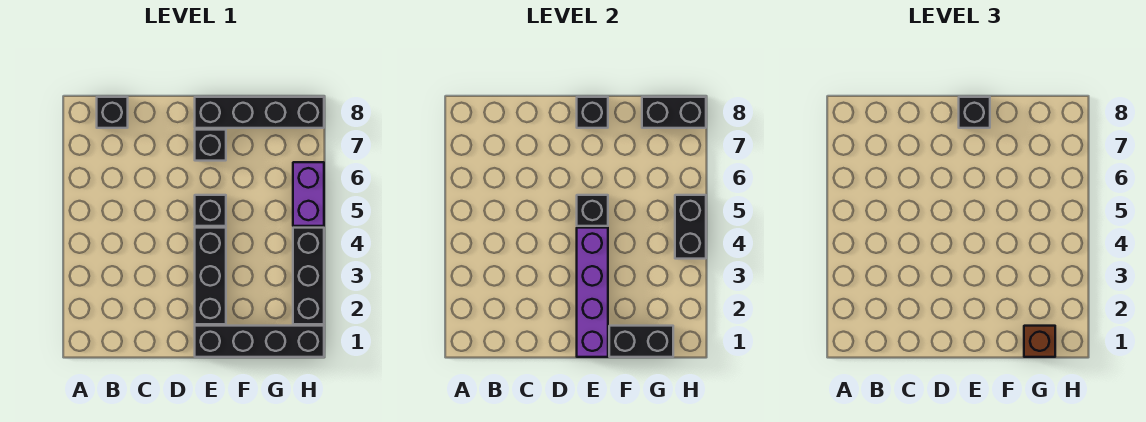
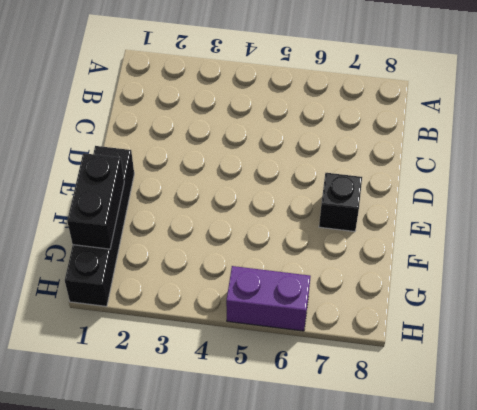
none -> black brick B8 level 1
none -> black brick E2:E4 level 1
none -> black brick E5 level 1

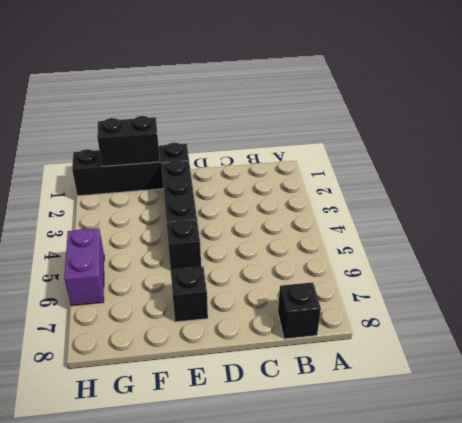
none -> black brick E8:H8 level 1
none -> black brick H2:H4 level 1
none -> purple brick E1:E4 level 2

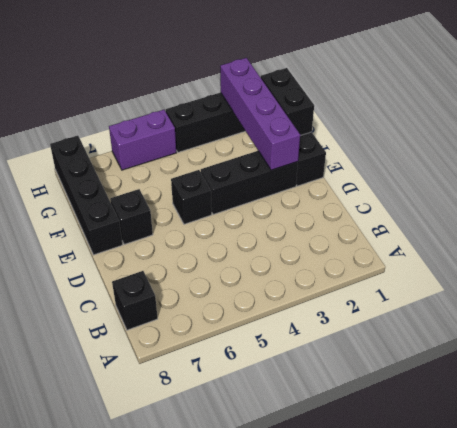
purple brick E2:H2 level 2 -> purple brick E1:E4 level 2
none -> black brick E5 level 2
none -> black brick E8 level 2
none -> black brick G8:H8 level 2

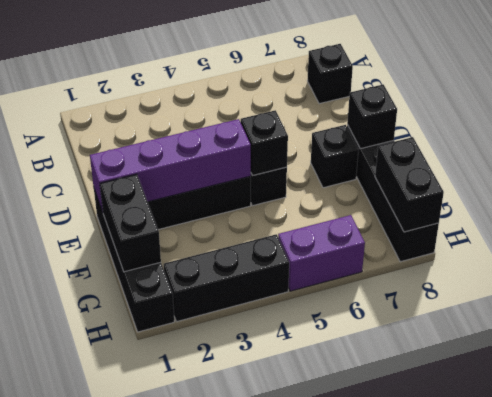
none -> black brick H4:H5 level 2
none -> black brick E8 level 3
none -> brown brick G1 level 3

